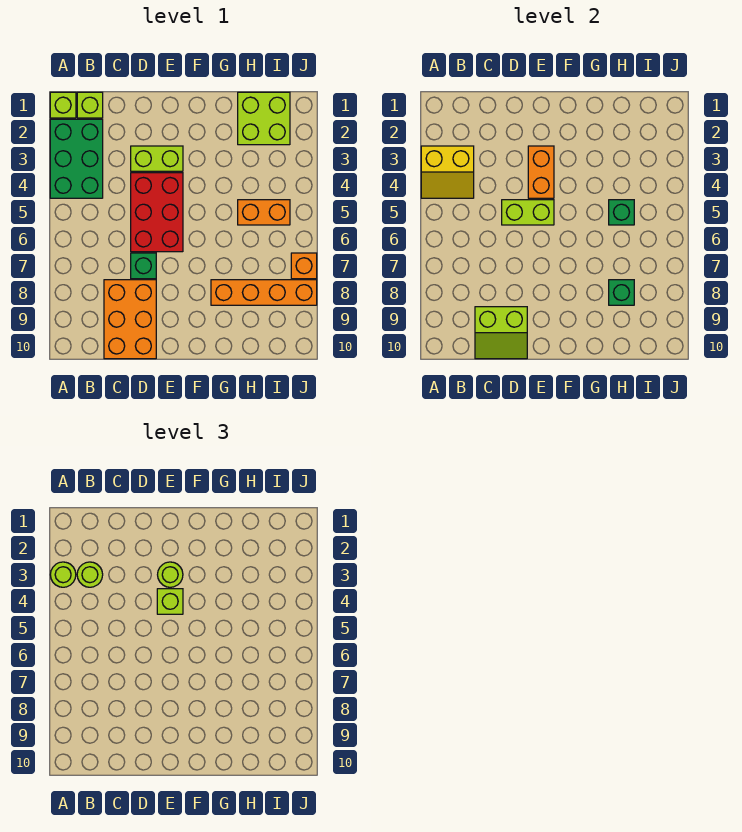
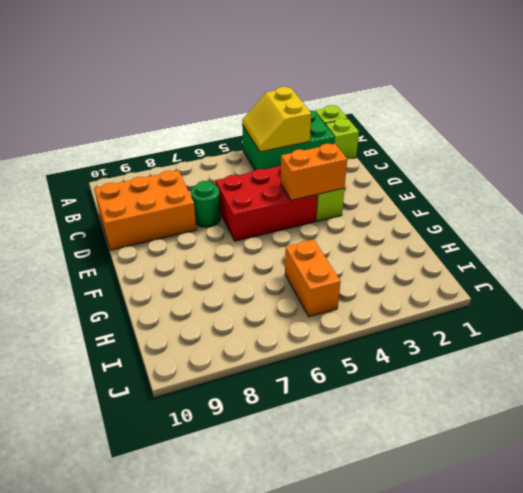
green round brick D7 level 1 -> green brick D7 level 1
none -> orange brick G8:J8 level 1
none -> lime brick H1:I2 level 1
none -> orange brick J7 level 1

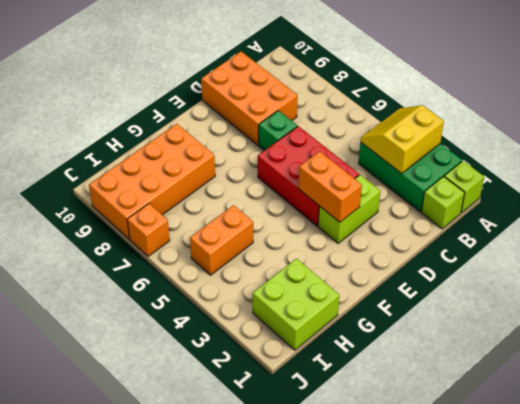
orange brick G8:J9 level 1 -> orange brick G8:J8 level 1
none -> lime slope C9:D10 level 2 top 9
none -> lime brick D5:E5 level 2
none -> green brick H5 level 2

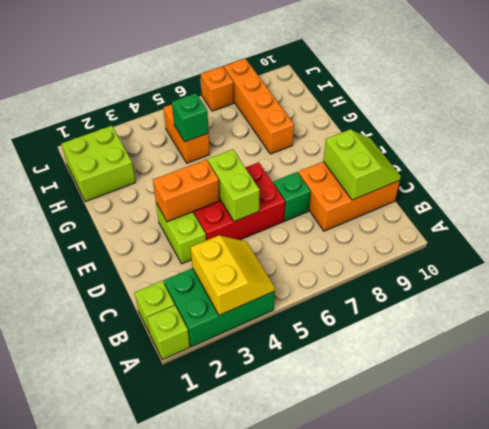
none -> green brick H8 level 2
none -> lime round brick A3 level 3
none -> lime round brick B3 level 3

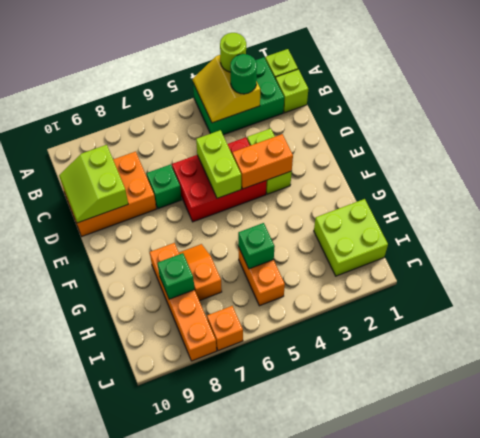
green round brick B3 level 3 -> lime round brick B3 level 3
orange slope G7:H7 level 1 top H -> none
none -> lime round brick E3 level 3
none -> lime brick E4 level 3

